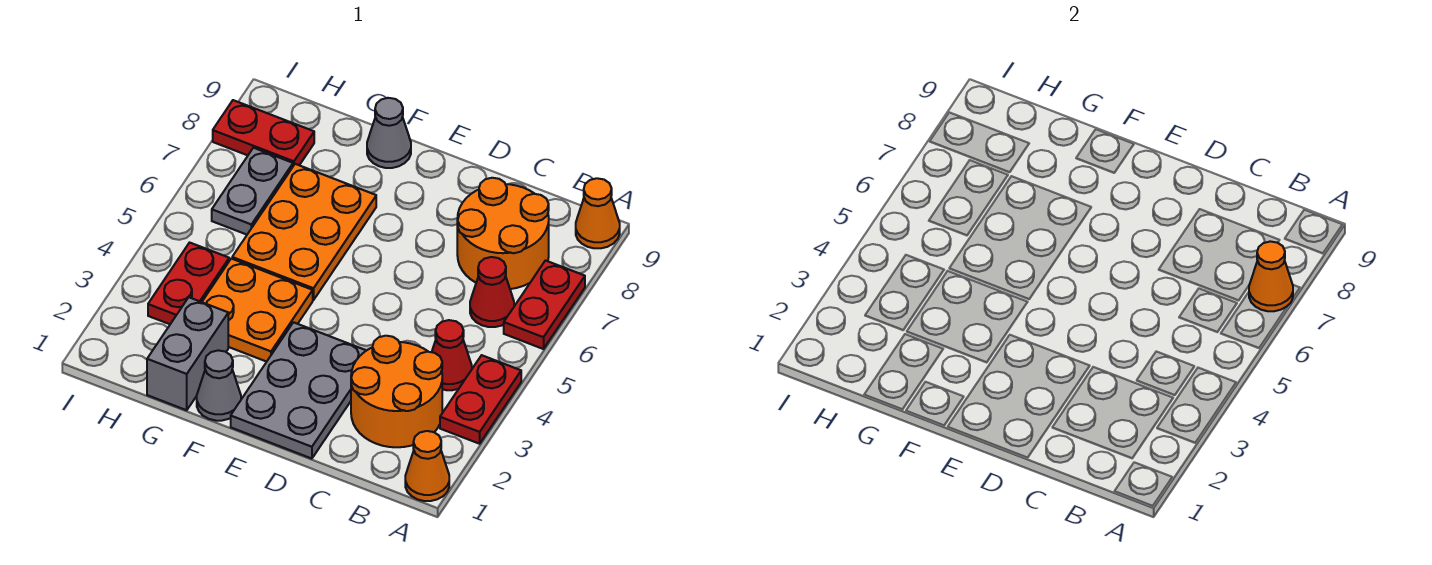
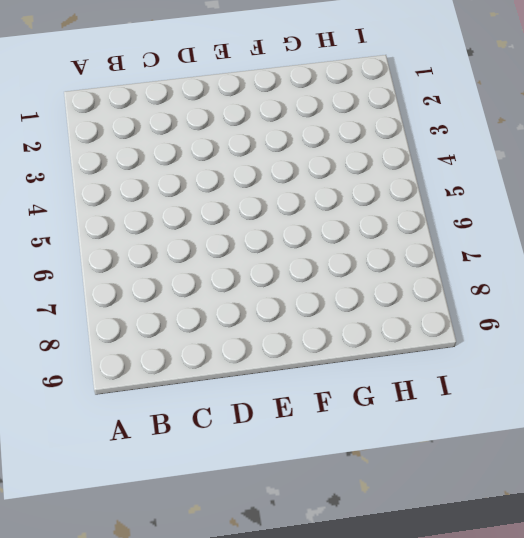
none -> orange cone A1 level 1
none -> red plate A3:A4 level 1
none -> red plate A6:A7 level 1

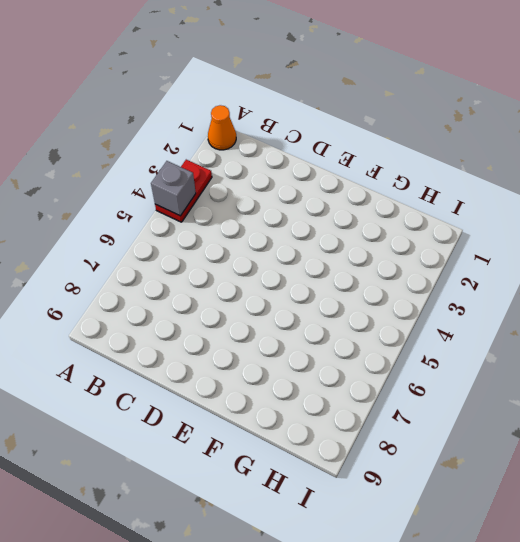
grey brick A4 level 2 -> none
none -> red plate A6:A7 level 1
none -> orange cone A9 level 1
none -> orange round brick B2:C3 level 1

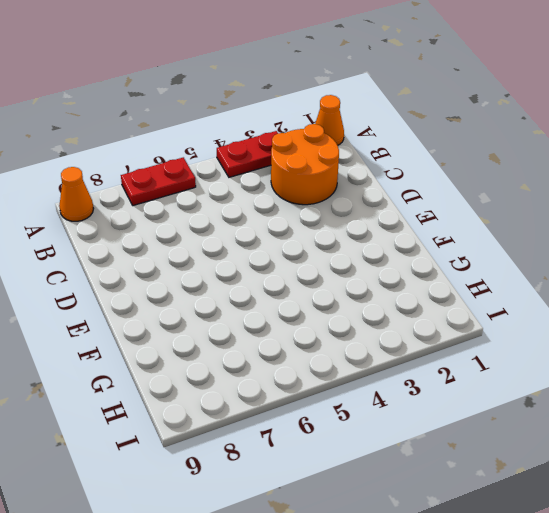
none -> red cone B4 level 1
none -> red cone B6 level 1
none -> orange round brick B7:C8 level 1

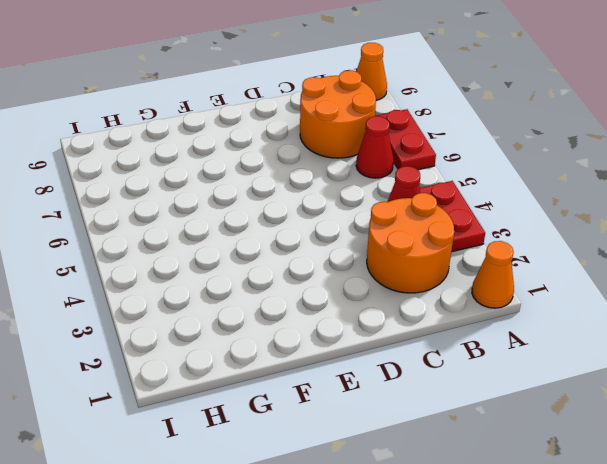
none -> grey plate D1:E3 level 1
none -> grey cone F1 level 1
none -> orange plate F3:G4 level 1

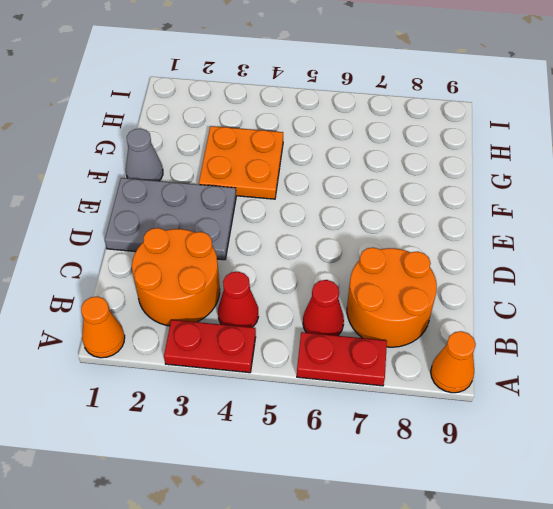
none -> orange plate F5:G7 level 1
none -> grey cone F9 level 1
none -> grey brick G1:G2 level 1

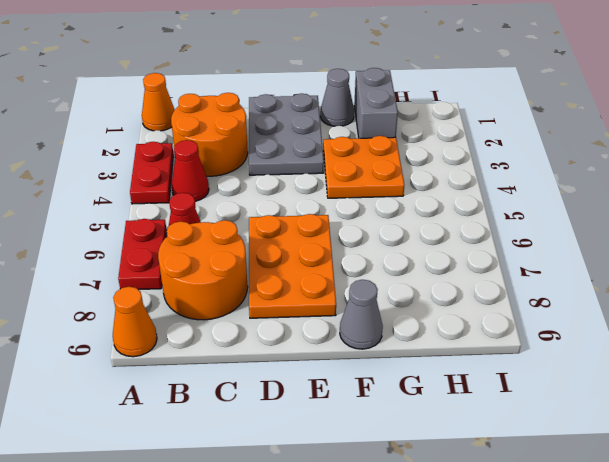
orange plate D6:E8 level 1 -> orange plate F5:G7 level 1
none -> red plate H3:H4 level 1
none -> grey plate H6:H7 level 1
none -> red plate H8:I8 level 1

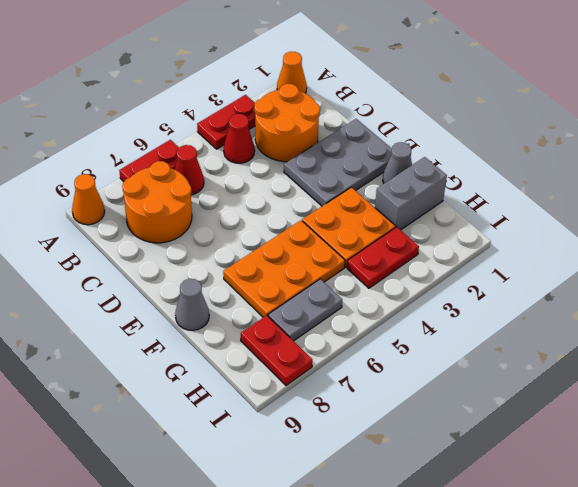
none -> orange cone A7 level 2

